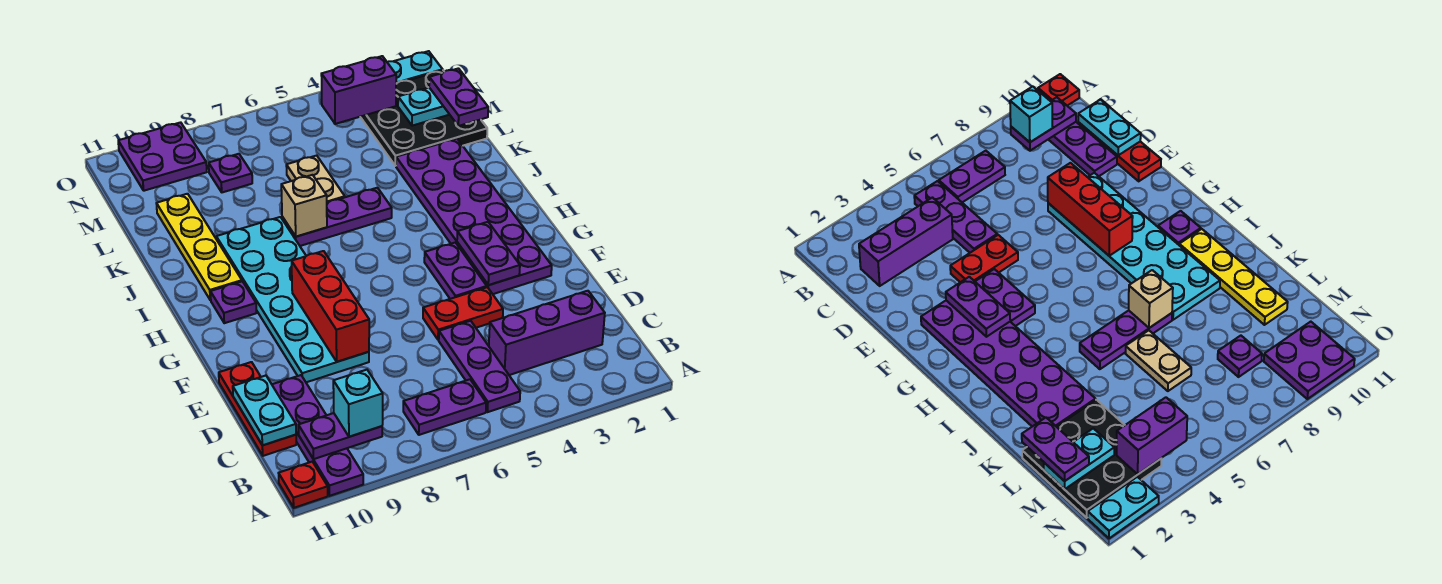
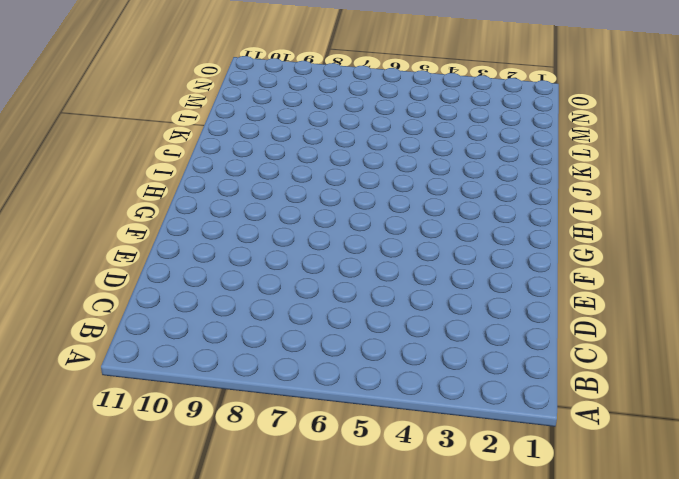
none -> purple plate A10:D10 level 1
none -> red plate A11 level 1
none -> purple plate B5:D5 level 1

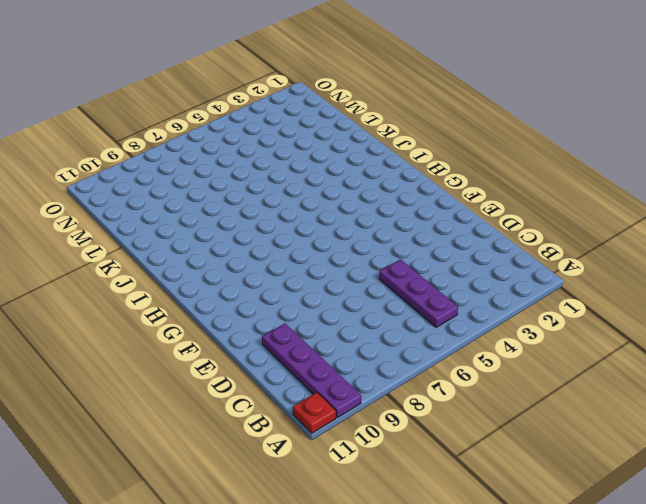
none -> purple plate B6:B7 level 1
none -> purple brick C2:C4 level 1
none -> red plate C11:E11 level 1

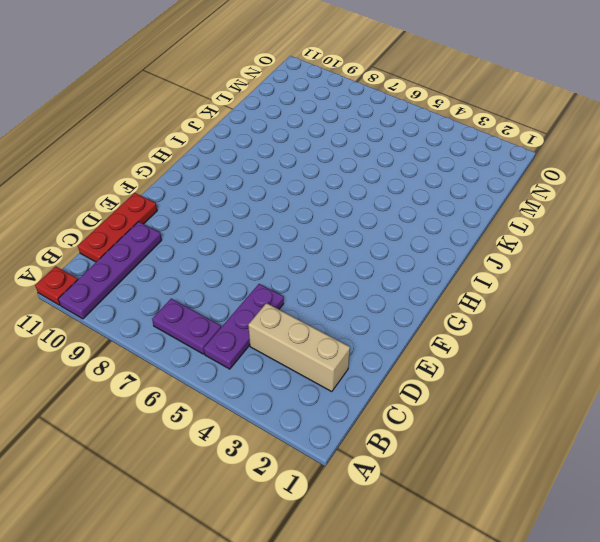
tan brick C2:C4 level 1 -> purple brick C2:C4 level 1
none -> red plate E4:E5 level 1
none -> cyan plate E8:J9 level 1
none -> purple plate F2:K3 level 1

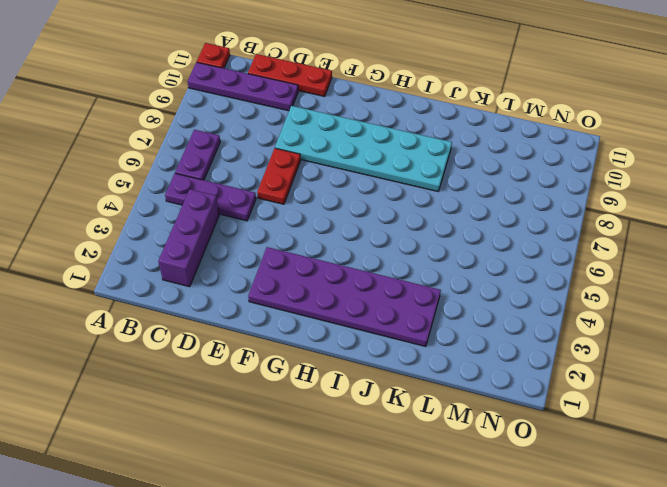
red plate E6:E7 level 1 -> red plate E4:E5 level 1
none -> purple plate F4:G4 level 1
none -> purple plate H10 level 1
none -> yellow plate I10:L10 level 1

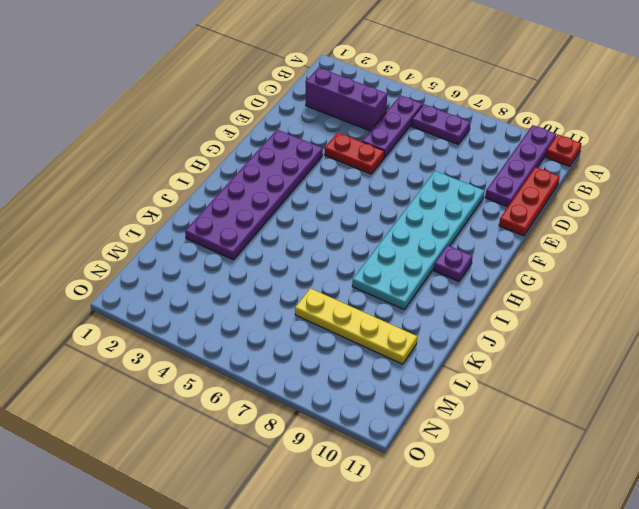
yellow plate L7:L10 level 1 -> yellow plate I10:L10 level 1
none -> purple plate F4:G4 level 1
none -> purple plate J5:J7 level 1
none -> tan plate K6:L6 level 1

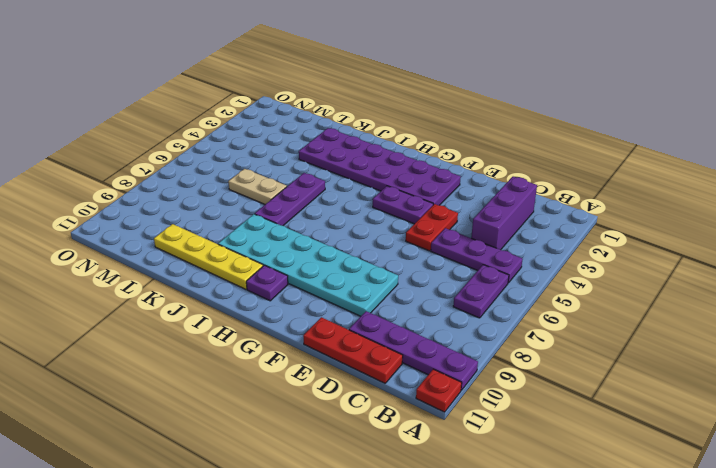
none -> black plate L1:N3 level 1
none -> purple plate M8 level 1
none -> purple plate N9:O10 level 1

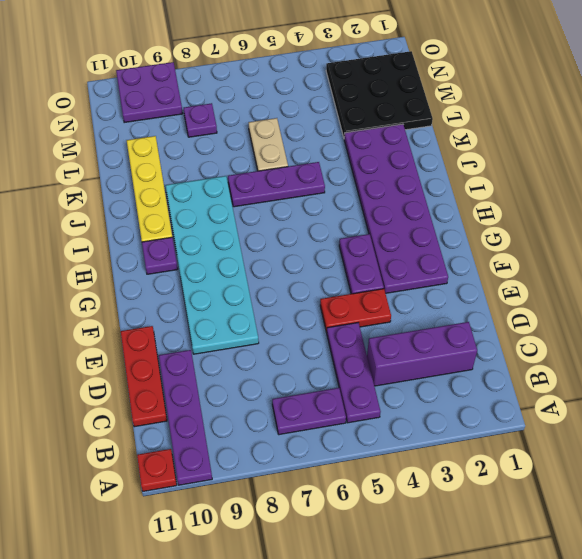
none -> cyan plate O1:O2 level 1
none -> purple plate B9:B10 level 2
none -> cyan plate C11:D11 level 2

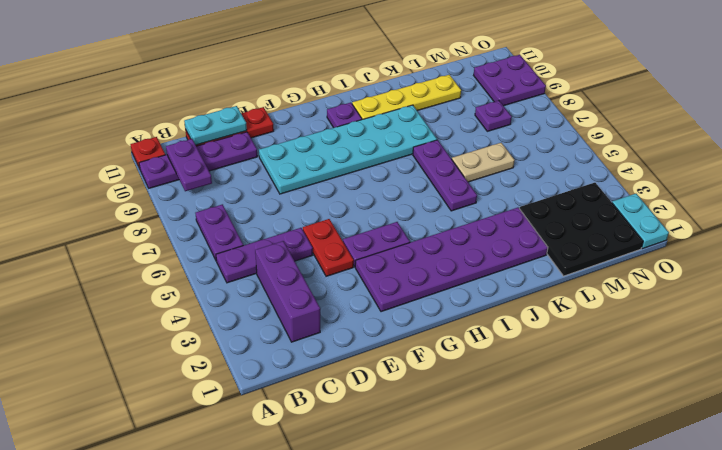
none -> red brick E8:G8 level 2
none -> purple plate F3:G3 level 2
none -> tan brick J7 level 2

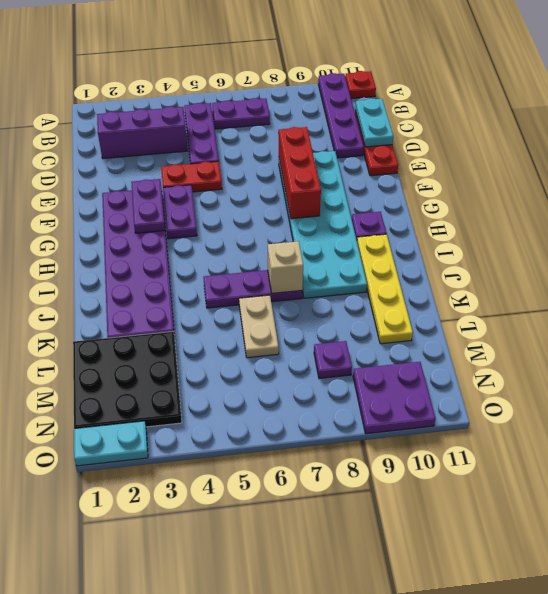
none -> purple plate B9:B10 level 2
none -> cyan plate M1:M2 level 2
none -> purple brick N3:N4 level 2

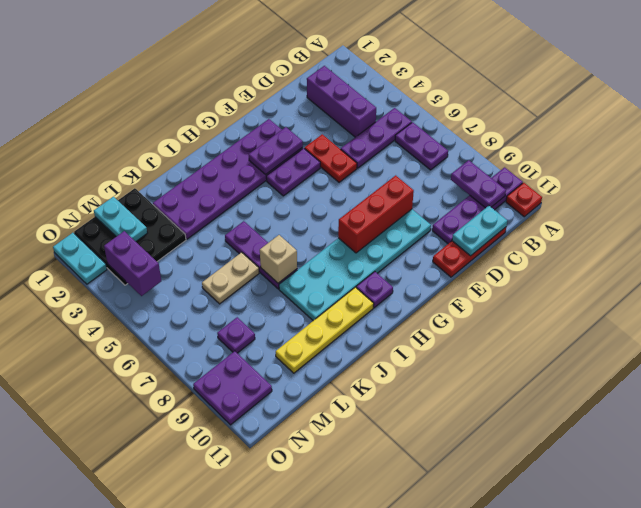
none -> cyan brick B9 level 3
none -> purple plate L1:M1 level 3

